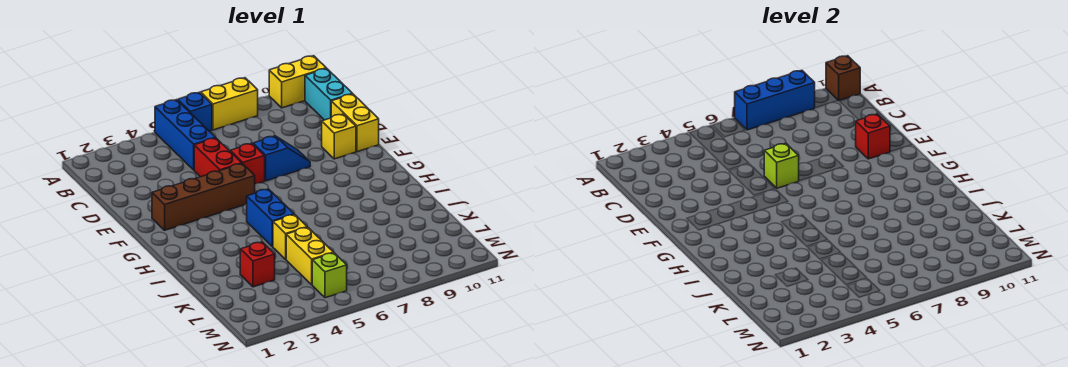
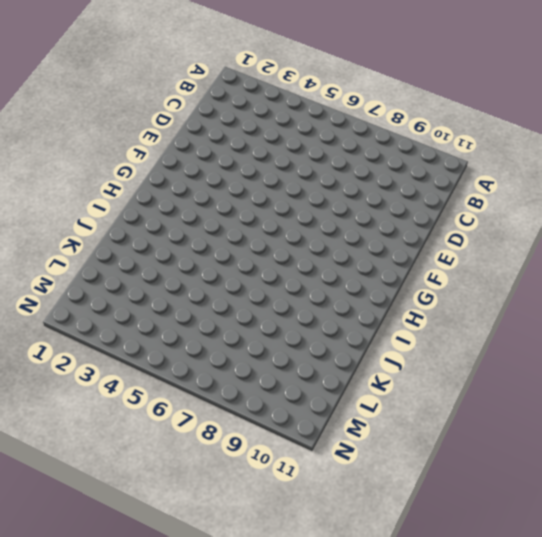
none -> blue brick A5:C5 level 1
none -> blue brick A6 level 1
none -> yellow brick A7:A8 level 1

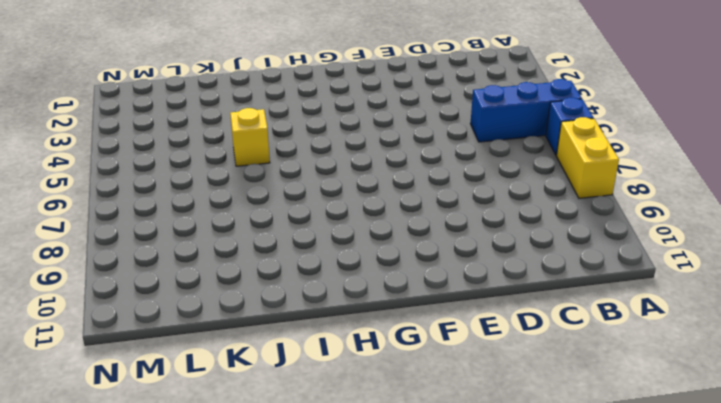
none -> yellow brick A10:A11 level 1
none -> cyan brick B11:C11 level 1
none -> red brick D5:E5 level 1

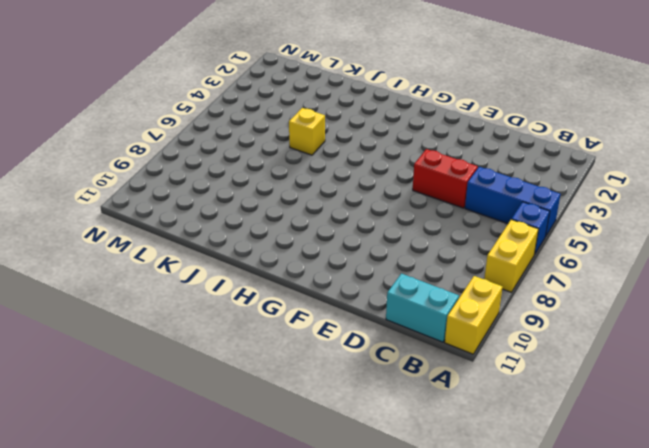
none -> yellow brick D11:E11 level 1
none -> red brick E6 level 1
none -> blue slope E7:E8 level 1 top 7

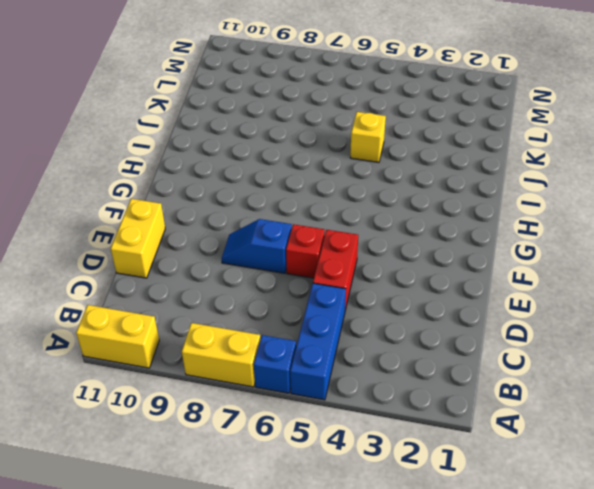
none -> cyan brick B11:C11 level 1
none -> yellow brick E10 level 1
none -> brown brick F2:F5 level 1

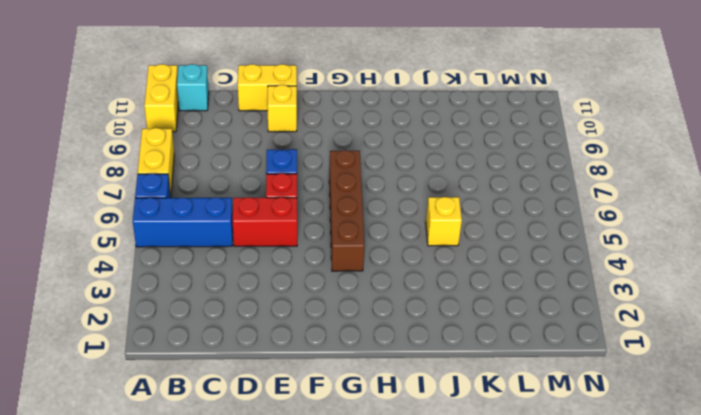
cyan brick B11 level 1 -> cyan brick B11:C11 level 1
brown brick G4:G7 level 1 -> brown brick F2:F5 level 1
none -> blue brick H5:I5 level 1
none -> red brick K3 level 1
none -> yellow brick K5:L5 level 1

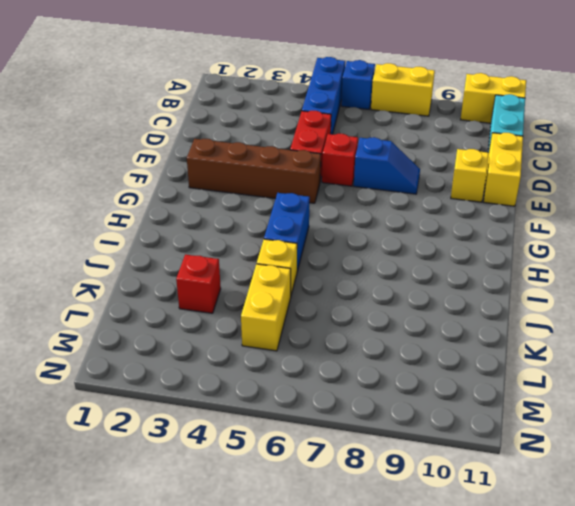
none -> lime brick M5 level 1
none -> blue brick A7:A9 level 2
none -> brown brick A11 level 2

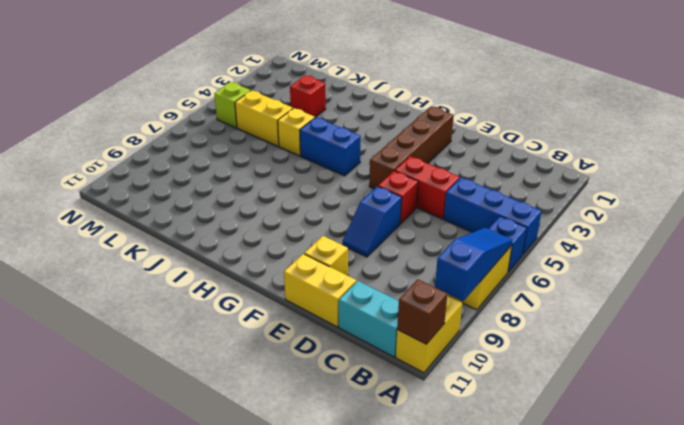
blue slope A7:A9 level 2 top 9 -> blue brick A7:A9 level 2
none -> lime brick E6 level 2
none -> red brick E10 level 2

